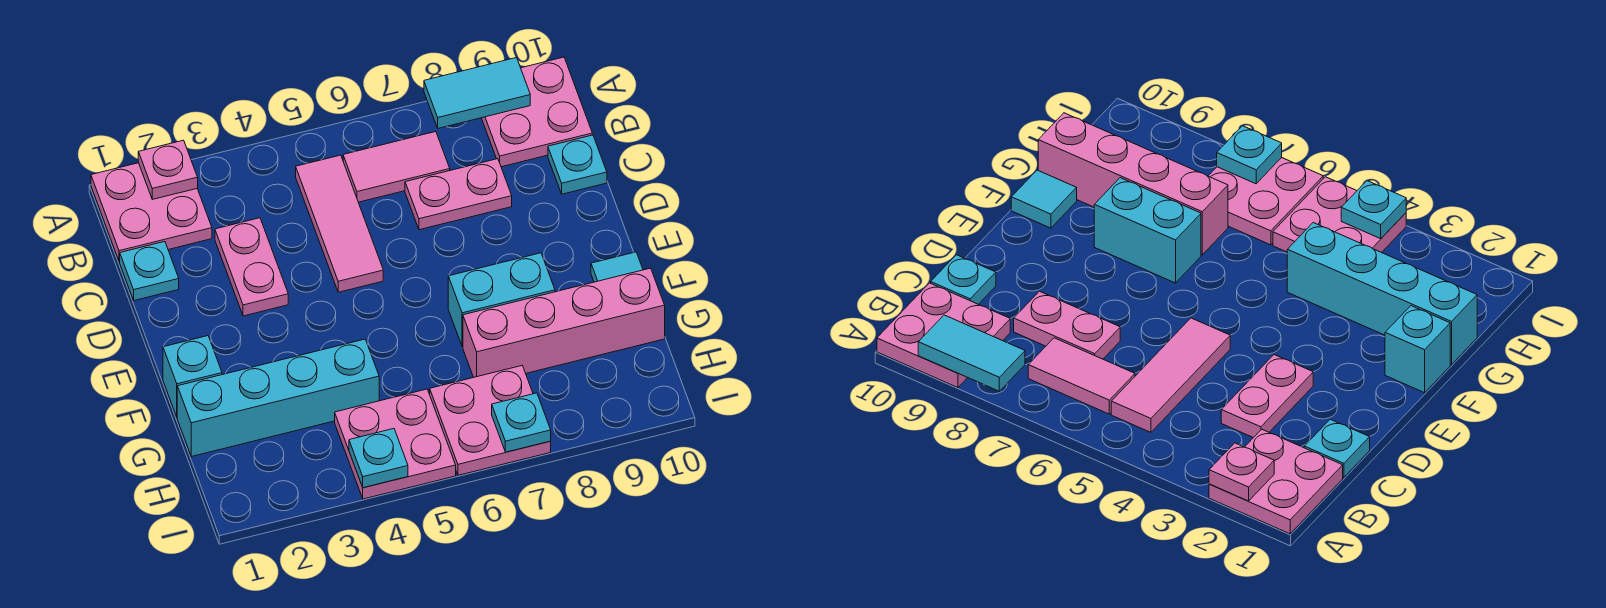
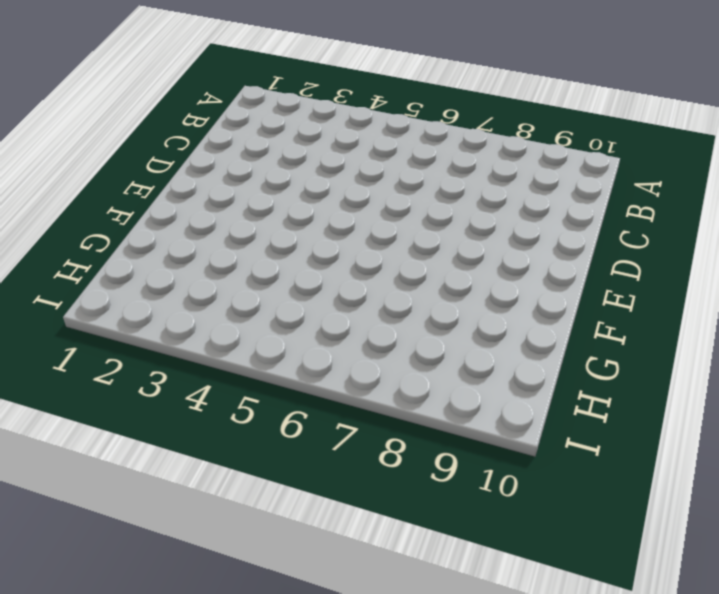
none -> pink plate A1:B2 level 1
none -> pink plate A9:B10 level 1
none -> pink tile B5:D5 level 1

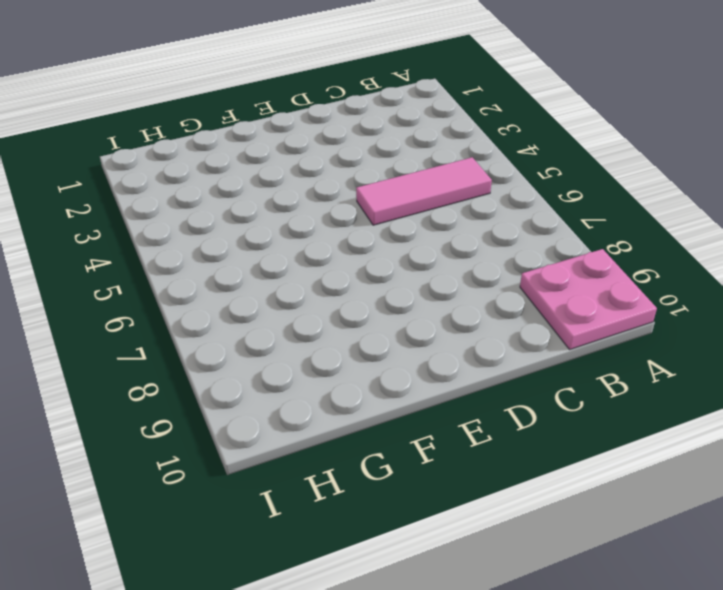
none -> pink plate A1:B2 level 1
none -> pink tile B6:B7 level 1
none -> cyan plate C1 level 1

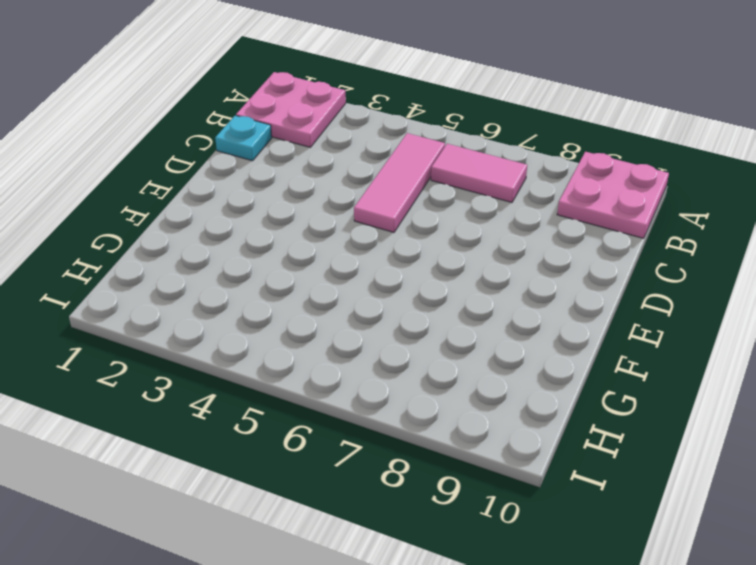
none -> pink plate C3:D3 level 1
none -> pink plate C7:C8 level 1
none -> cyan plate C10 level 1

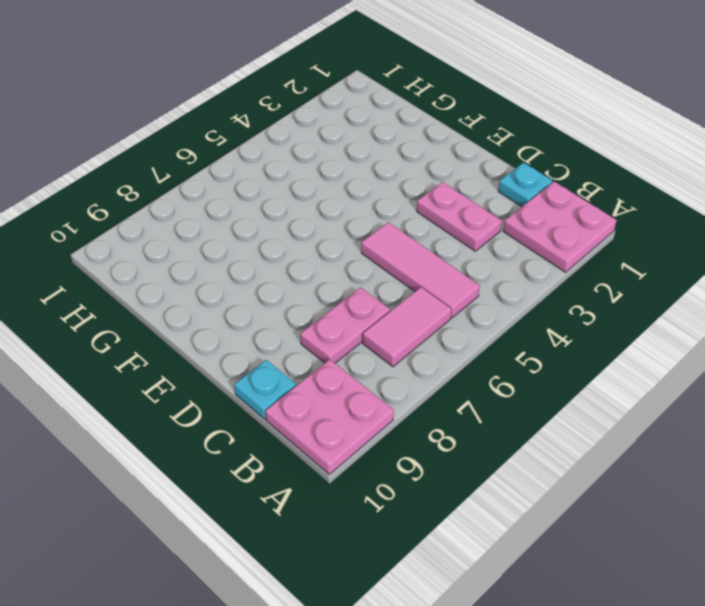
none -> cyan brick F1 level 1
none -> cyan brick F7:F8 level 1
none -> cyan tile F10 level 1

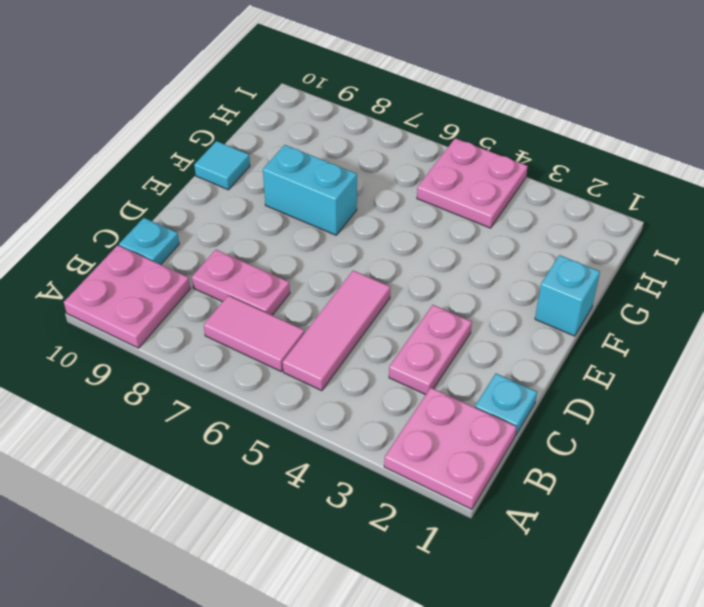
none -> cyan brick G1:G4 level 1
none -> pink brick G7:G10 level 1
none -> pink plate H6:I7 level 1

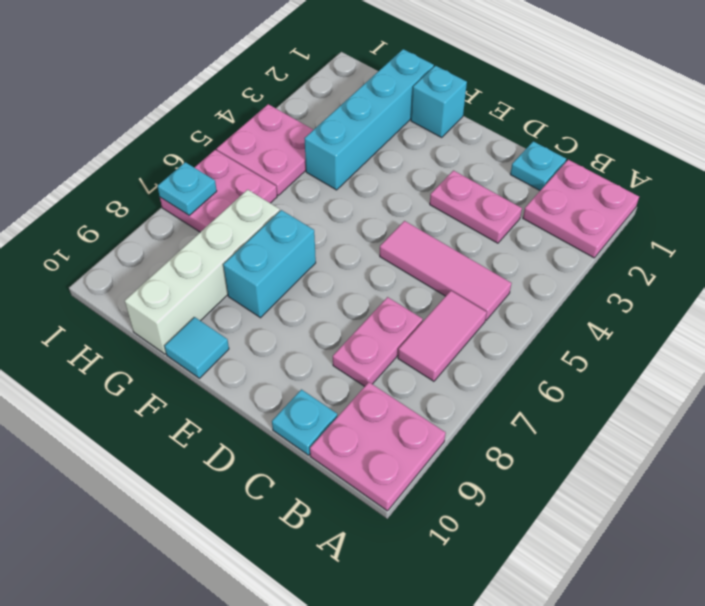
white brick G7:G10 level 1 -> pink brick G7:G10 level 1
none -> pink plate A2 level 2
none -> cyan tile A8:A9 level 2
none -> cyan plate I4 level 2

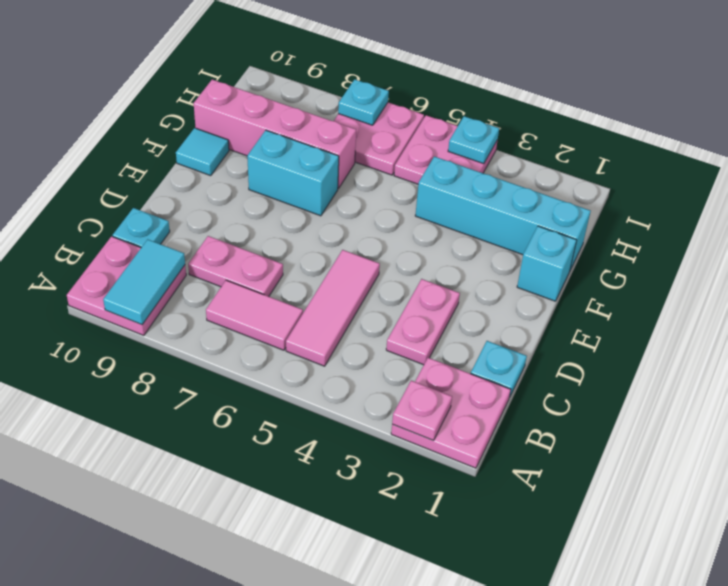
cyan tile A9:B9 level 2 -> cyan tile A8:A9 level 2

